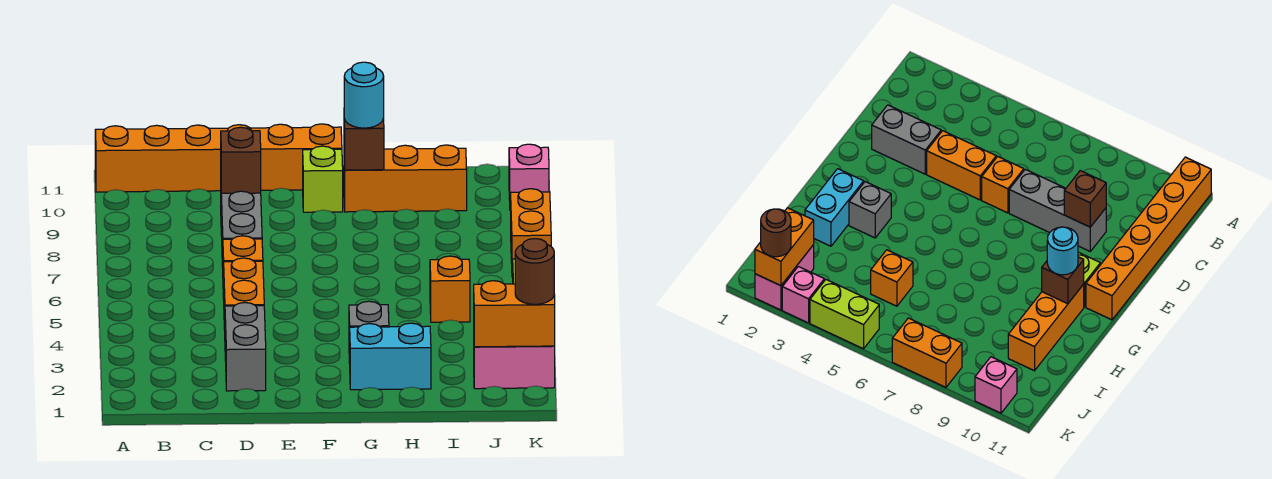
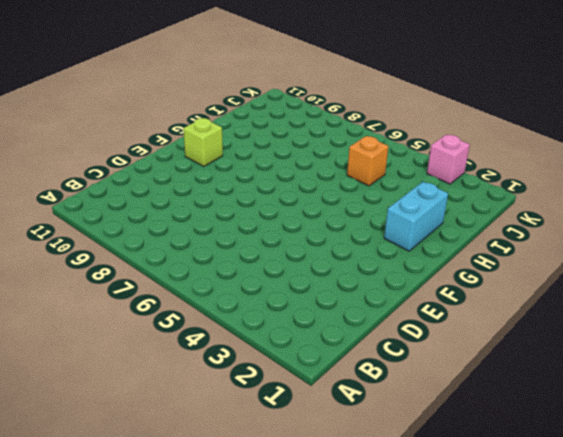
none -> orange brick A11:F11 level 1
none -> grey brick D2:D3 level 1
none -> orange brick D4:D5 level 1

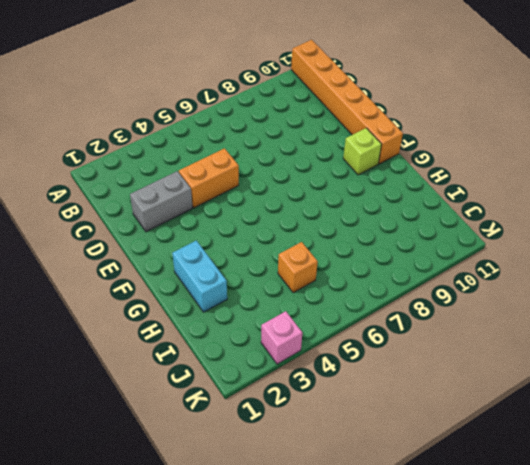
none -> orange brick D6 level 1
none -> grey brick D7:D9 level 1
none -> grey brick G3 level 1

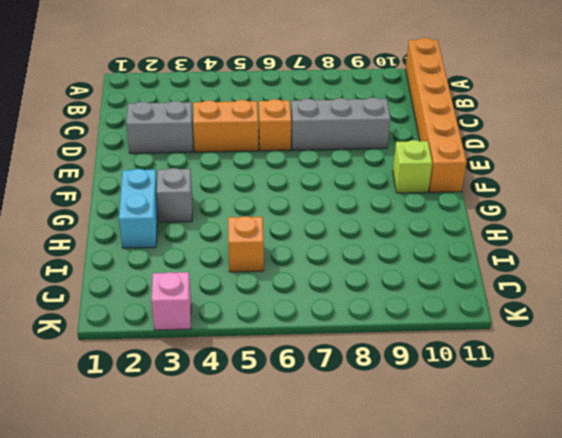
none -> orange brick G10:I10 level 1
none -> pink brick J2:K2 level 1
none -> lime brick K4:K5 level 1

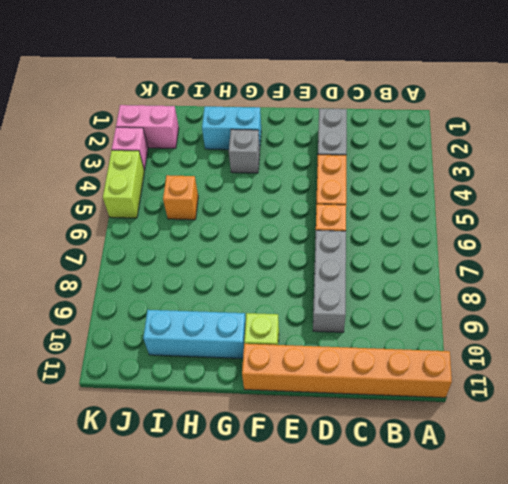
cyan brick G10:I10 level 1 -> orange brick G10:I10 level 1
none -> orange brick K7:K8 level 1
none -> pink brick K10 level 1
none -> brown brick D9 level 2

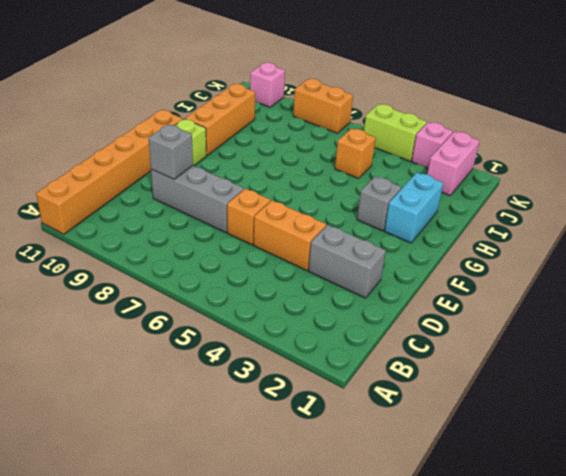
grey brick D9 level 2 -> brown brick D9 level 2
none -> brown brick G10 level 2
none -> orange brick J2:K2 level 2
none -> cyan round brick G10 level 3

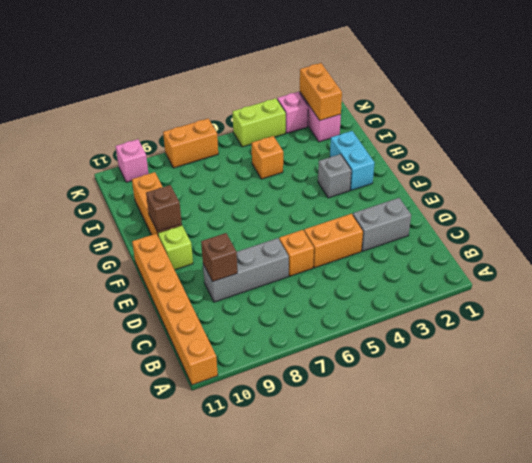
none -> cyan round brick G10 level 3
none -> brown round brick K2 level 3

